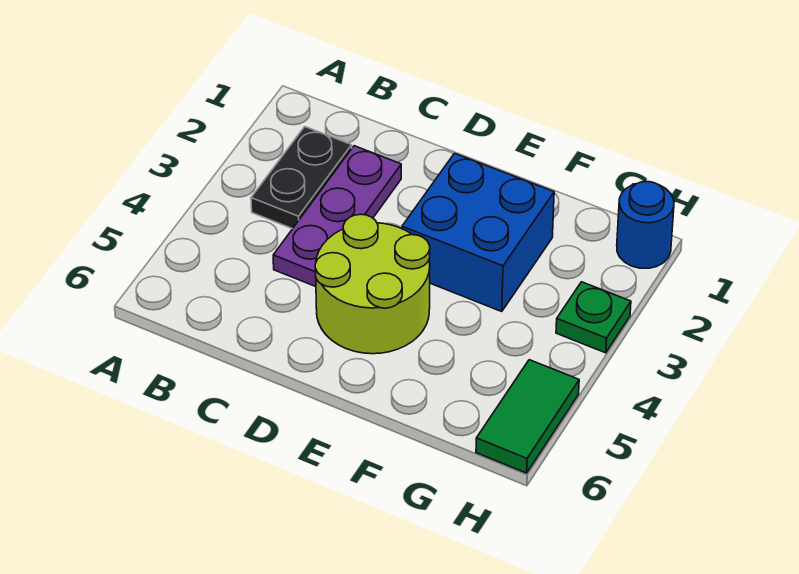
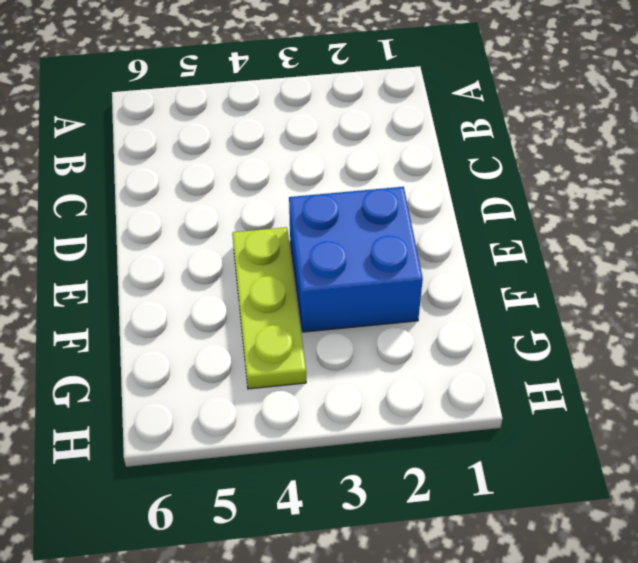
lime plate E4:G4 level 1 -> lime round brick D4:E5 level 1
none -> black plate B2:B3 level 1
none -> purple plate C2:C4 level 1

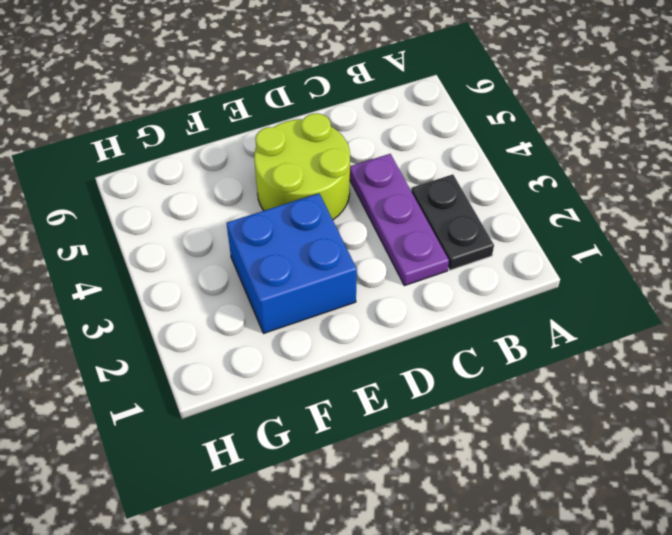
none -> blue round brick H1 level 1
none -> green plate H3 level 1

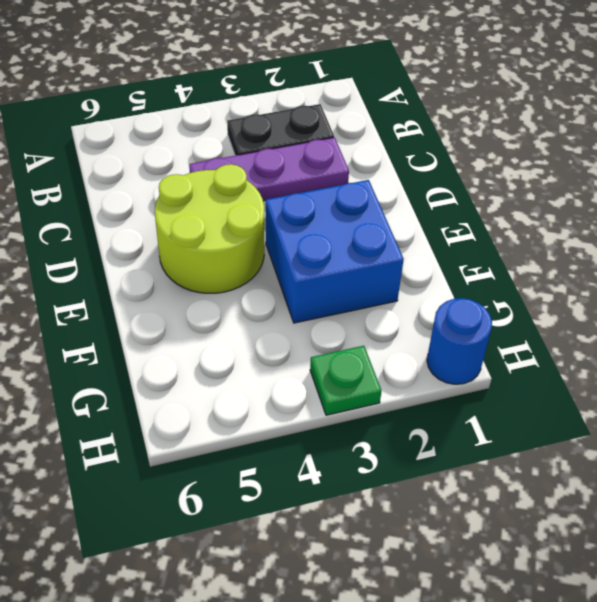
none -> green tile H5:H6 level 1

